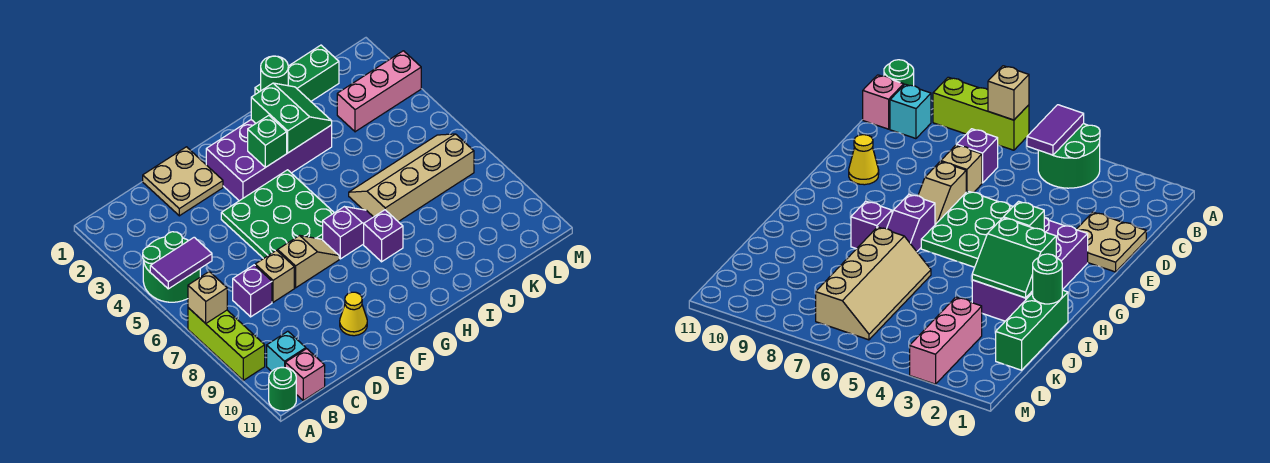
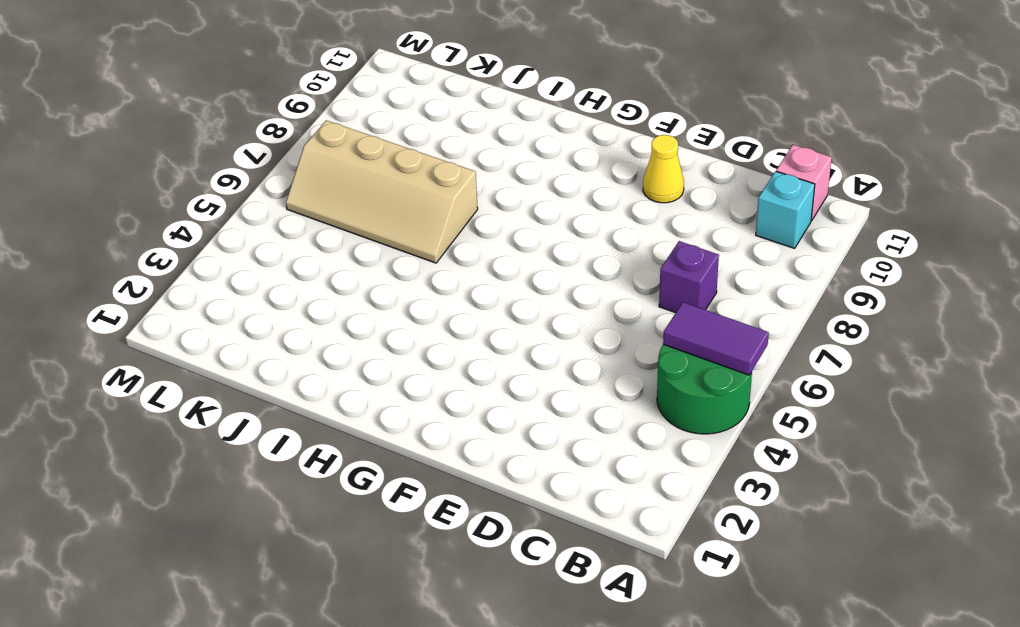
none -> lime brick A7:A9 level 1
none -> green round brick A11 level 1
none -> tan plate D1:E2 level 1

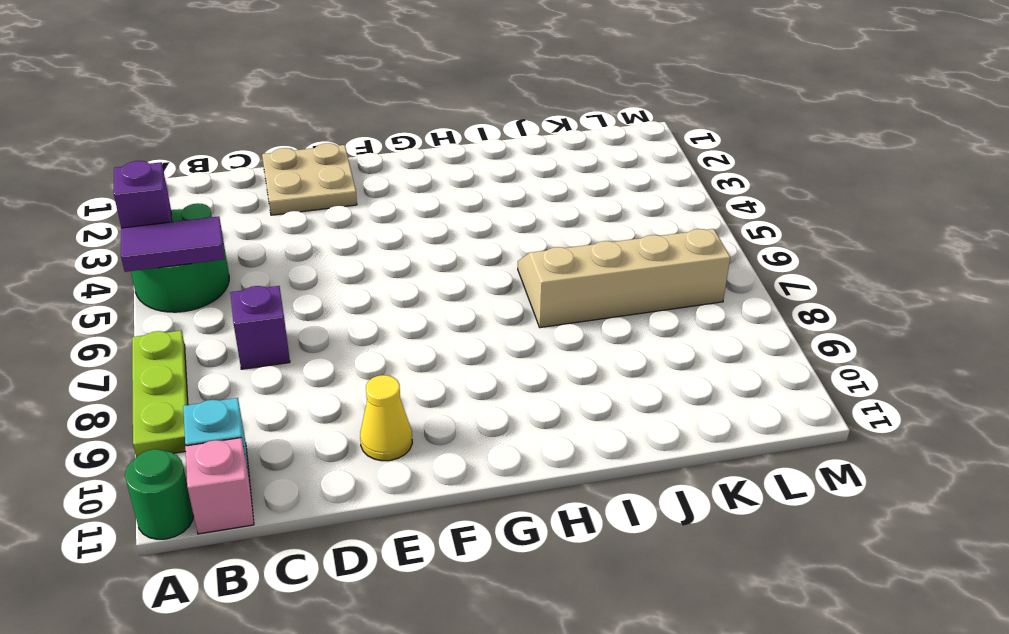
purple brick A4 level 2 -> purple brick H8 level 1
lime plate A7:A9 level 1 -> lime brick A7:A9 level 1
none -> tan brick D7 level 1
none -> green plate E4:G6 level 1
none -> tan slope E7:F7 level 1 top E

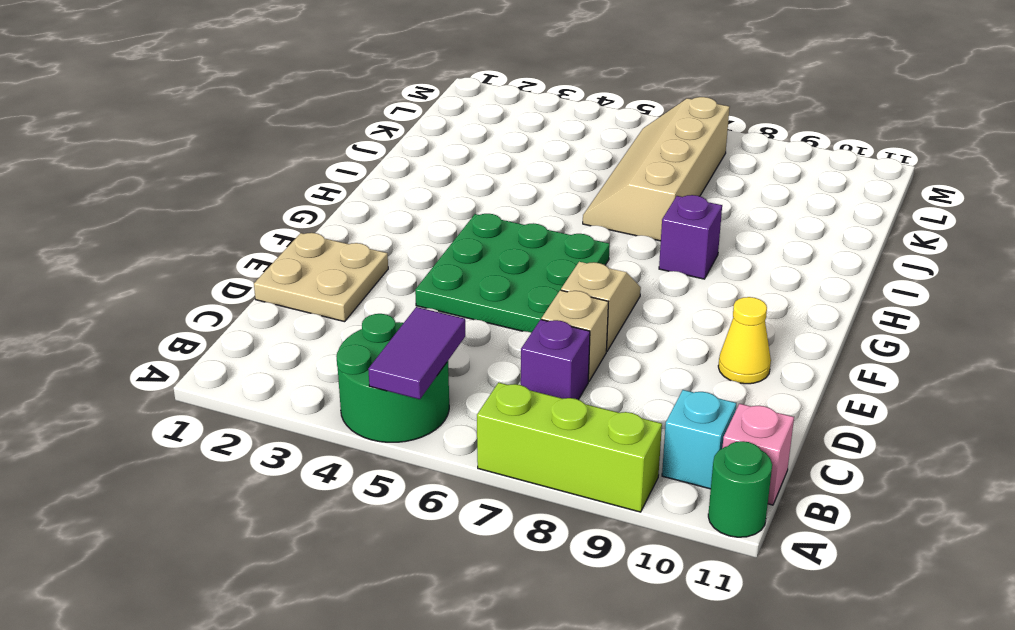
none -> purple brick F2:I3 level 1
none -> purple slope G7:H7 level 1 top G
none -> green brick I1:K1 level 1

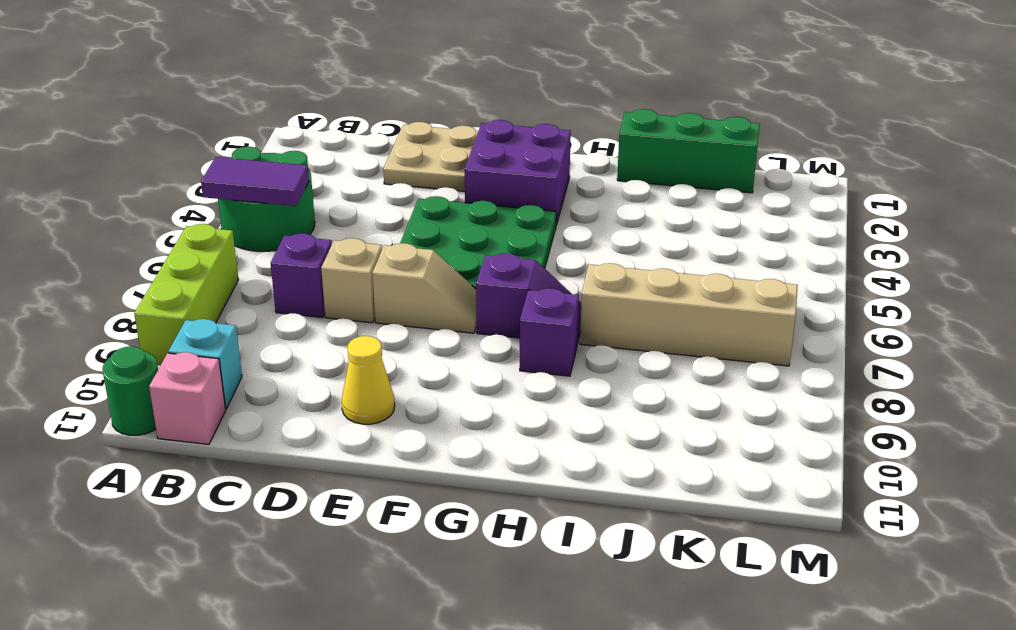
purple brick F2:G3 level 1 -> purple brick F2:I3 level 1
none -> pink brick K3:M3 level 1
none -> tan brick A7 level 2
none -> green brick G3 level 2

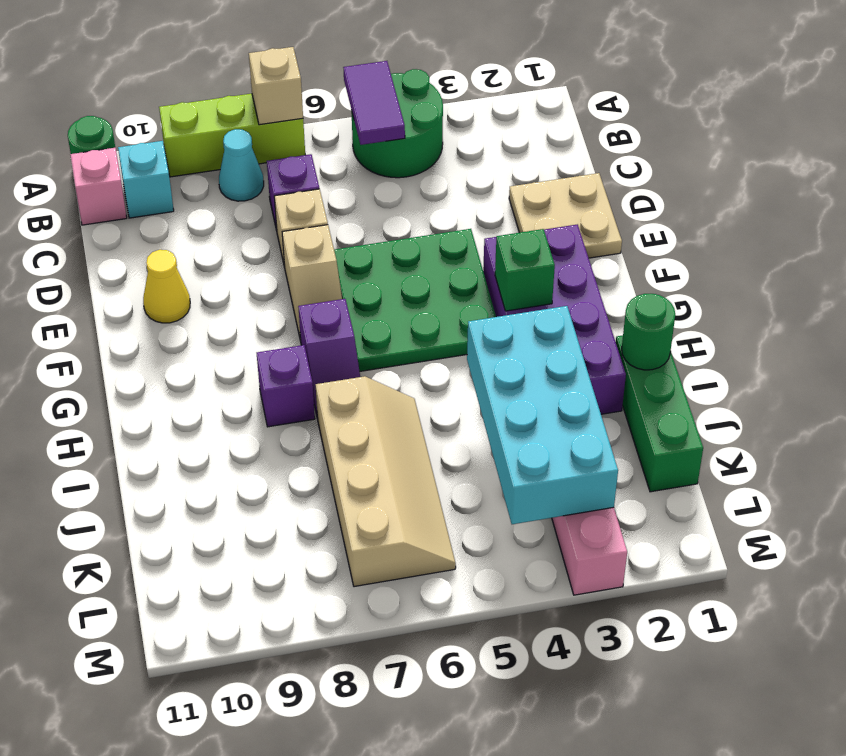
cyan cone B8 level 1 -> none
cyan brick I3:L4 level 2 -> green slope H2:I3 level 2 top H

